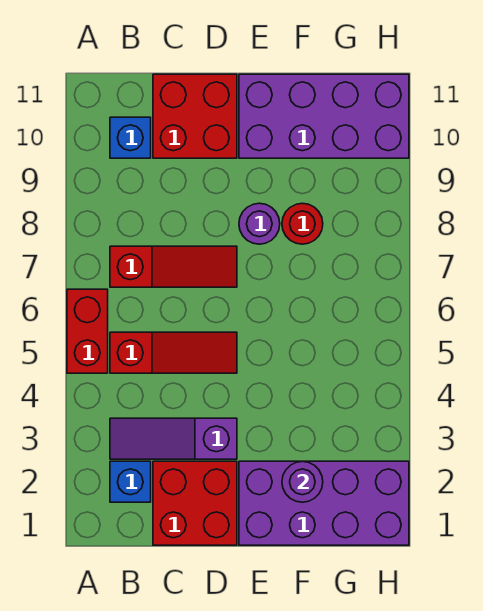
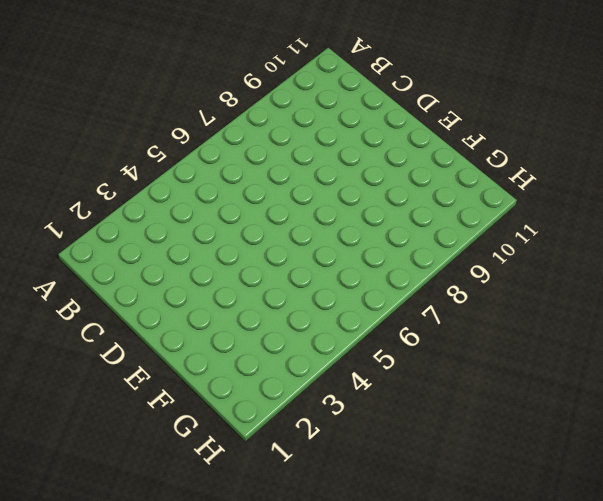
none -> red brick A5:A6 level 1
none -> blue brick B2 level 1
none -> purple slope B3:D3 level 1 top D

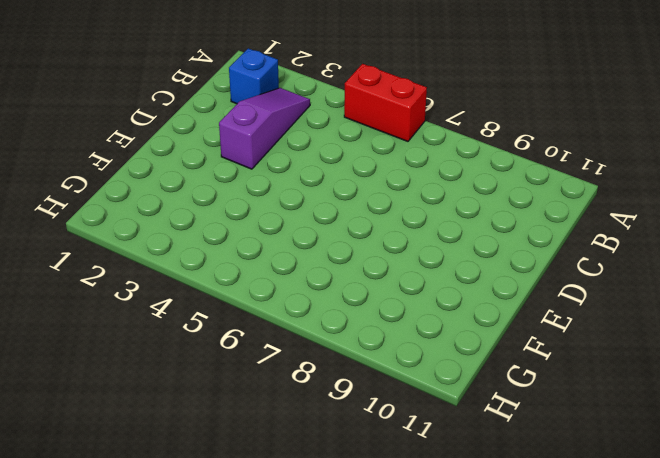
none -> red slope B5:D5 level 1 top B
none -> red slope B7:D7 level 1 top B
none -> blue brick B10 level 1

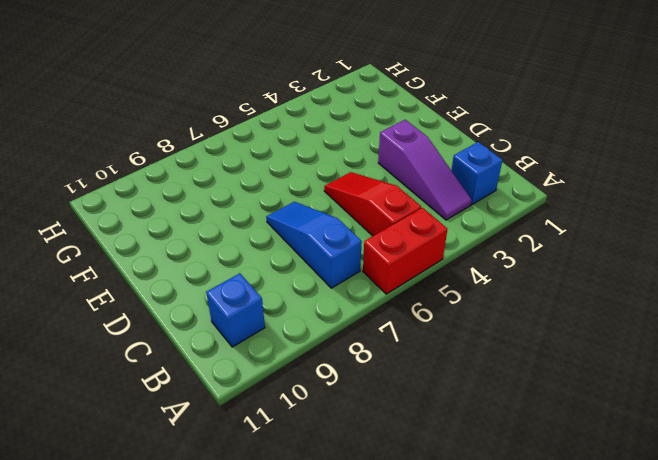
blue slope B7:D7 level 1 top B -> red slope B7:D7 level 1 top B
none -> red brick C1:D2 level 1
none -> red brick C10:D11 level 1
none -> purple brick E1:H2 level 1

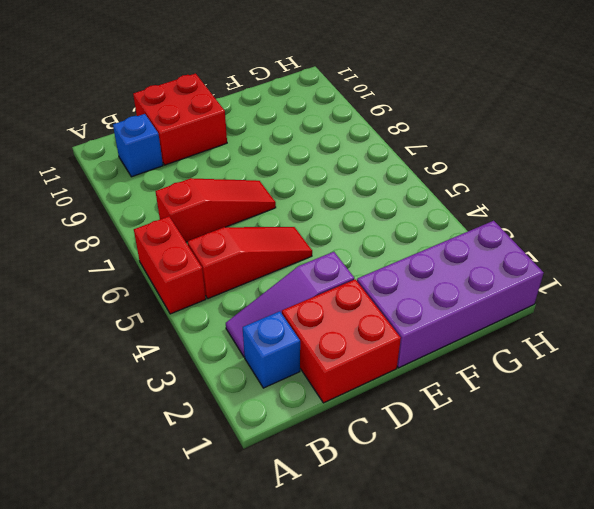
none -> purple round brick E8 level 1
none -> purple brick E10:H11 level 1
none -> red round brick F8 level 1

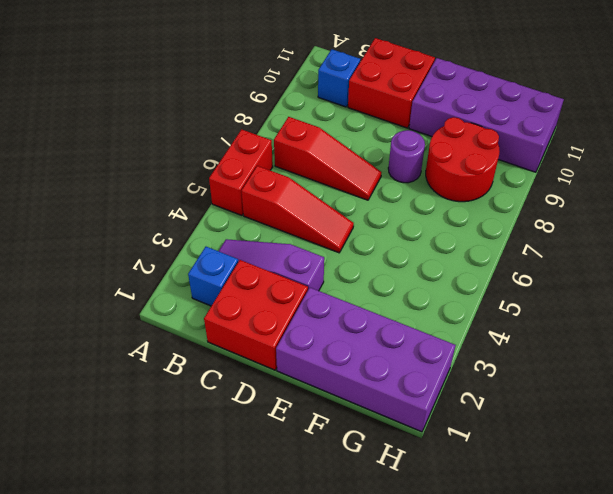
red round brick F8:G9 level 1 -> red round brick F8 level 1
none -> purple round brick F2 level 2

